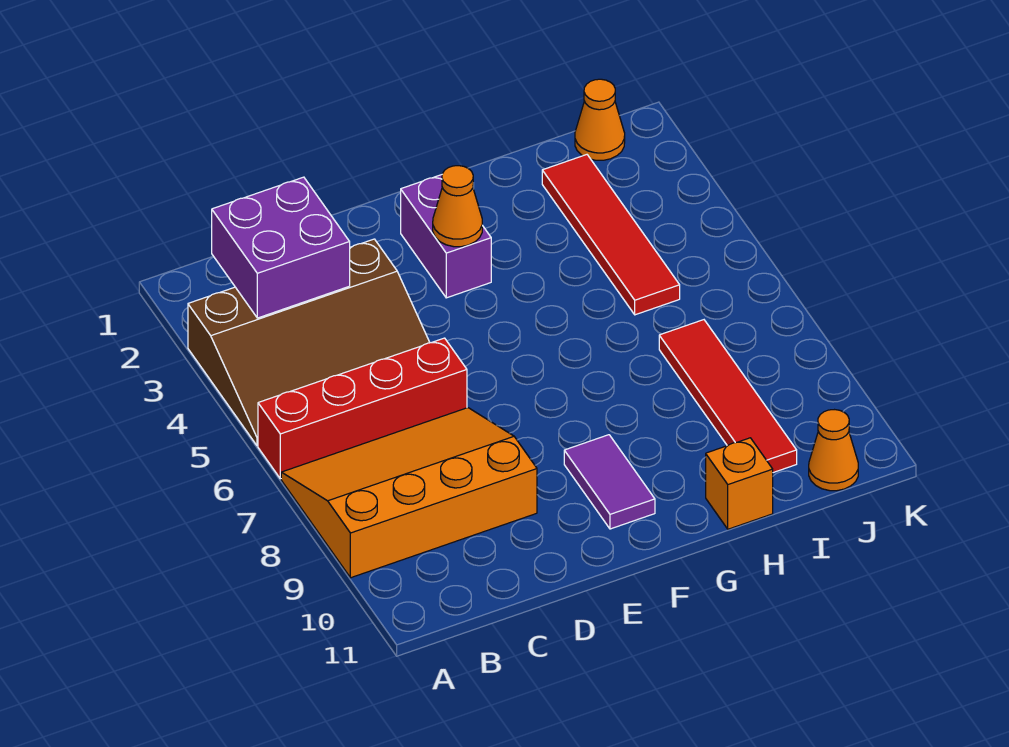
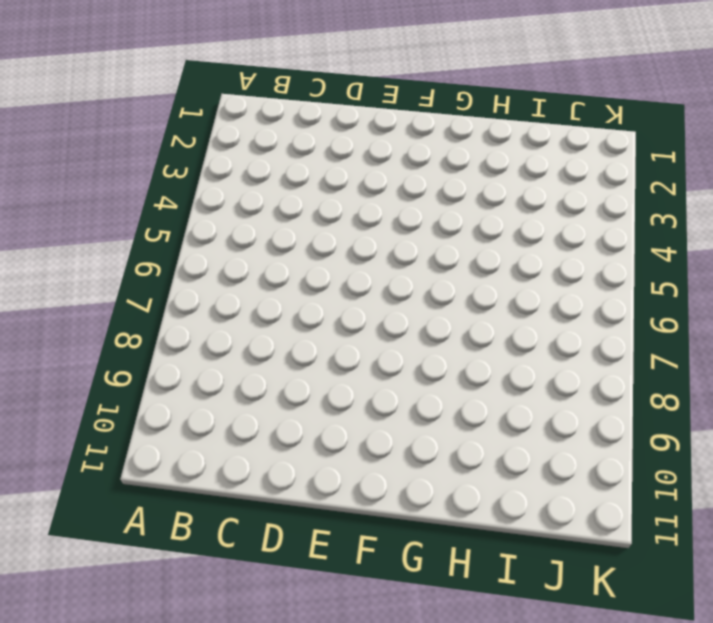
none -> brown slope A3:D5 level 1 top 3
none -> red brick A6:D6 level 1
none -> orange slope A7:D9 level 1 top 9

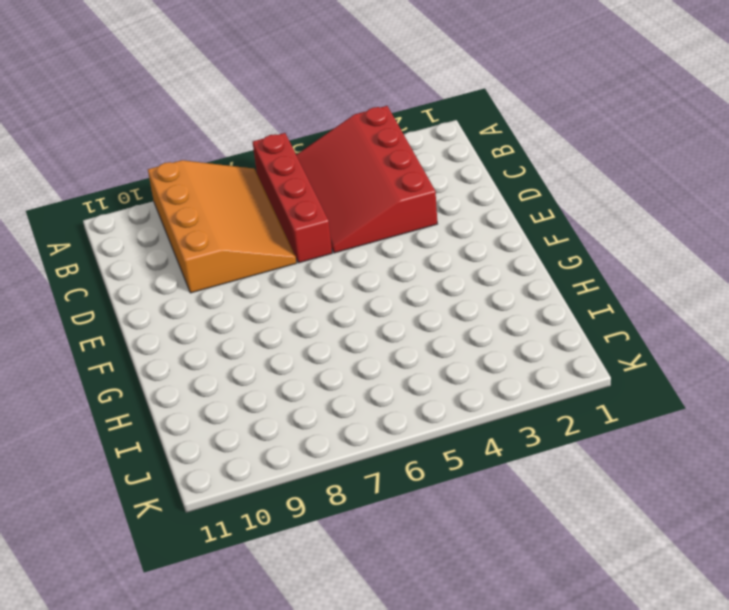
red slope A3:D5 level 1 top 3 -> brown slope A3:D5 level 1 top 3
none -> purple brick F2:F3 level 1
none -> purple tile F9:F10 level 1
none -> orange brick H11 level 1

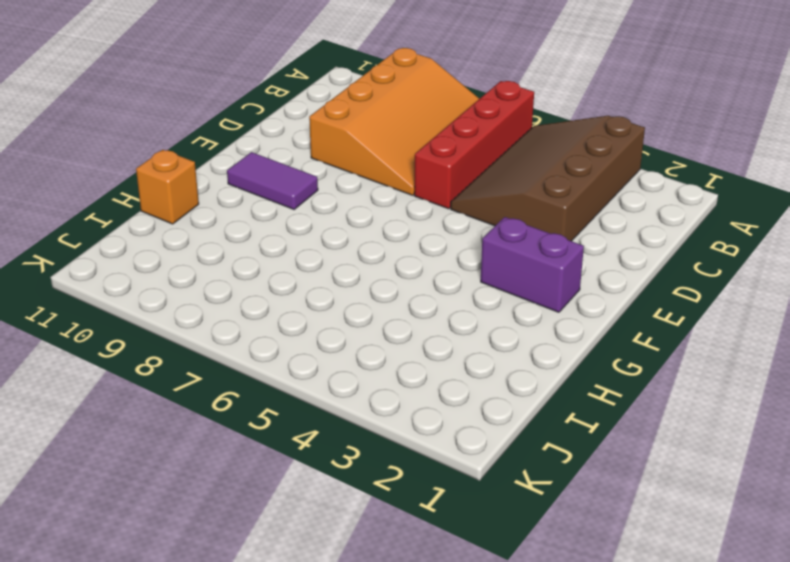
none -> red tile I2:I5 level 1
none -> red tile I7:I10 level 1
none -> orange cone J1 level 1

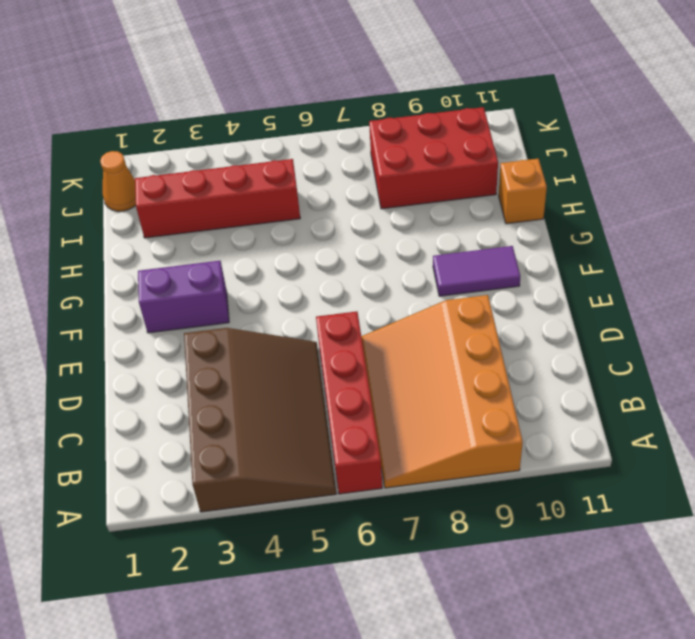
red brick I2:I5 level 1 -> red tile I2:I5 level 1
red brick I8:J10 level 1 -> red tile I7:I10 level 1
none -> orange cone J11 level 1
none -> purple brick B2:C3 level 2
none -> orange cone F3 level 2

